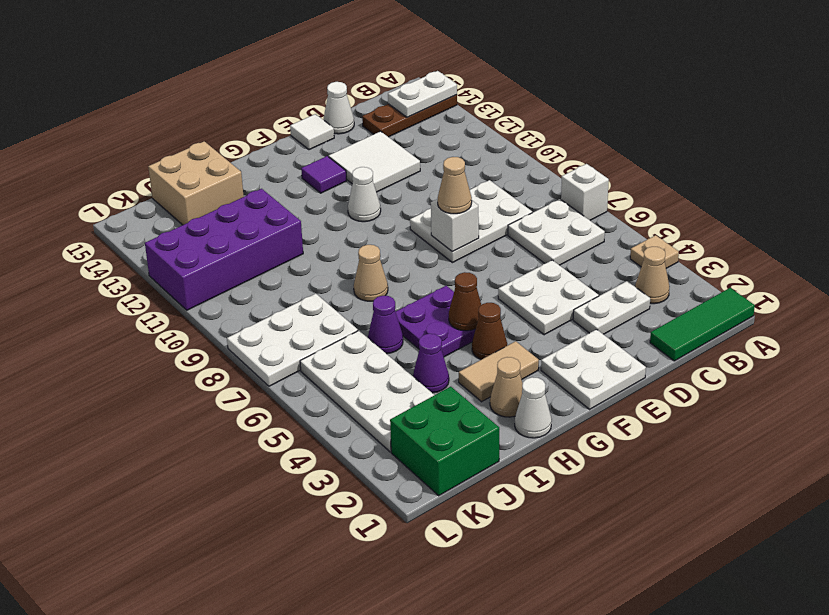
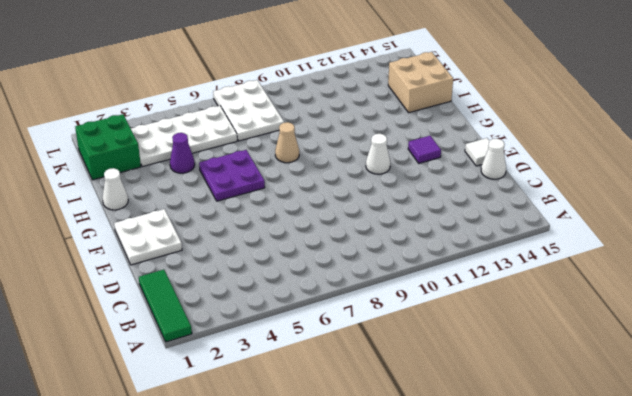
none -> tan plate A4 level 1
none -> white brick A7 level 1
none -> brown plate A14:C14 level 1
none -> tan cone B3 level 1

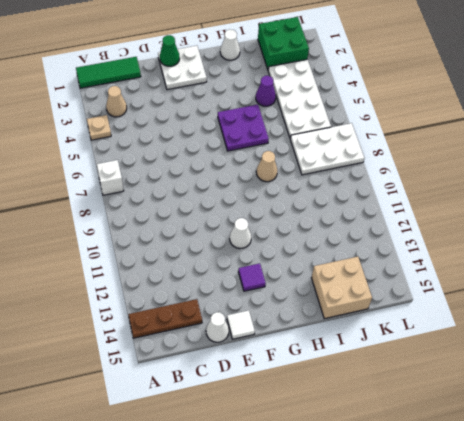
green cone E1 level 2 -> none
none -> white plate B6:C7 level 1
none -> white plate C3:D3 level 1
none -> white plate C8:E9 level 1
none -> white plate D4:E5 level 1

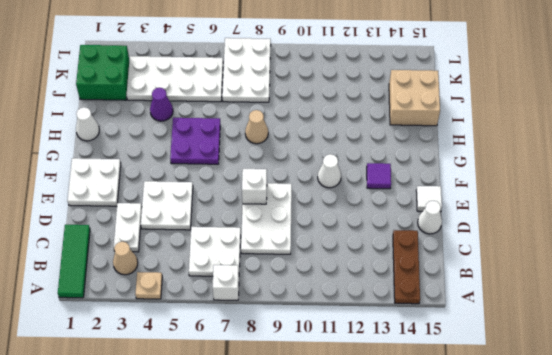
none -> white tile D12:E13 level 1
none -> tan tile G3:H3 level 1
none -> brown cone G4 level 1
none -> tan cone H2 level 1

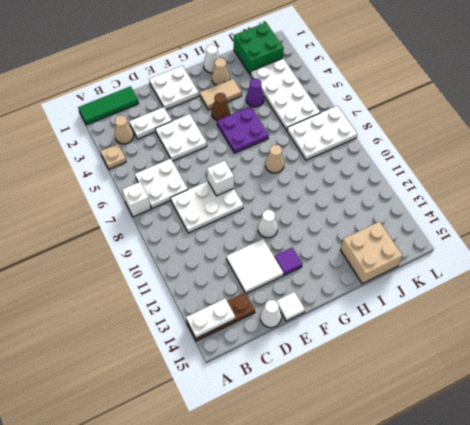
none -> purple cone I6 level 1
none -> purple brick I11:L12 level 1
none -> brown cone G5 level 2
none -> tan cone E8 level 3

